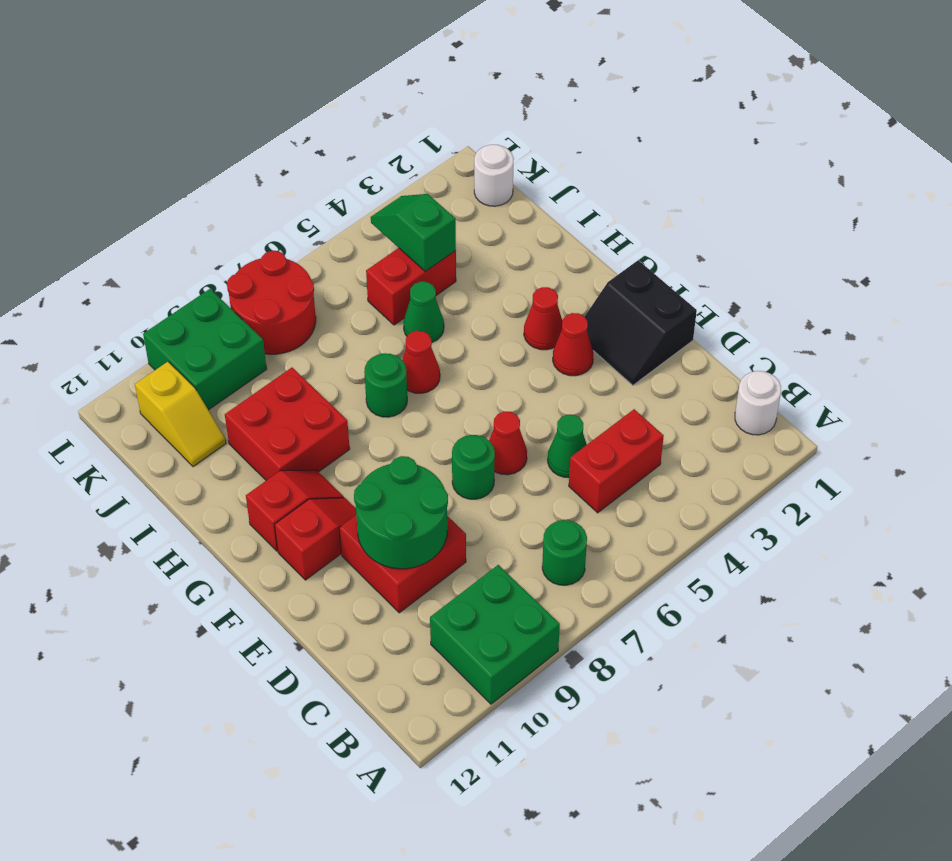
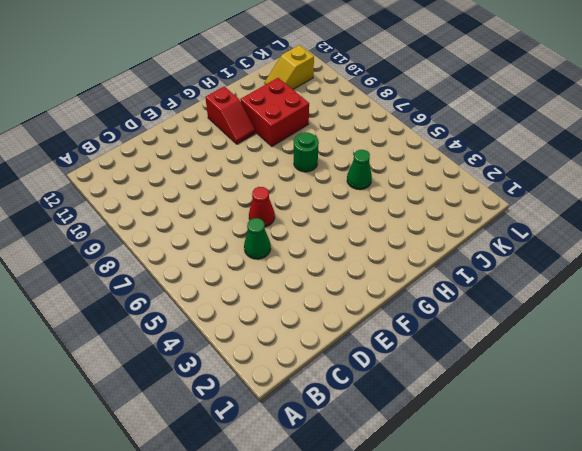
none -> green brick A9:B10 level 1
none -> white round brick B1 level 1
none -> green round brick B7 level 1

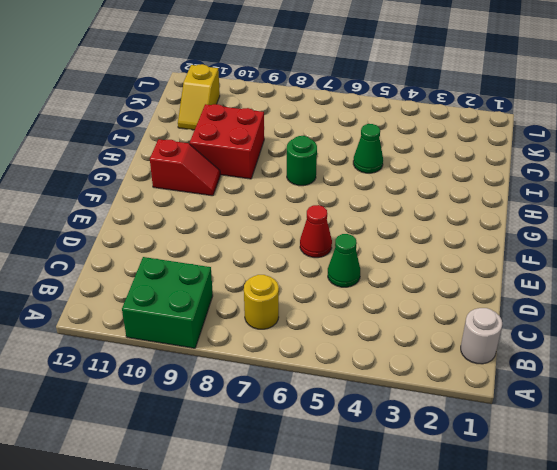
yellow round brick B7 level 1 -> green round brick B7 level 1
none -> red brick C4:C5 level 1
none -> red brick D9:E10 level 1
none -> black slope E1:F2 level 1 top 1

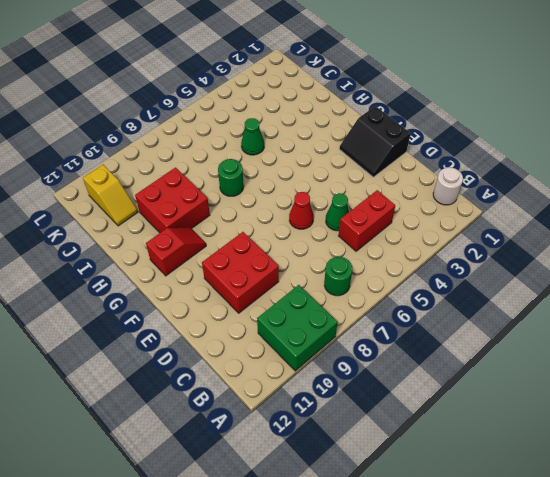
none -> green round brick E7 level 1
none -> red cone F3 level 1
none -> red slope F10:F11 level 1 top 11

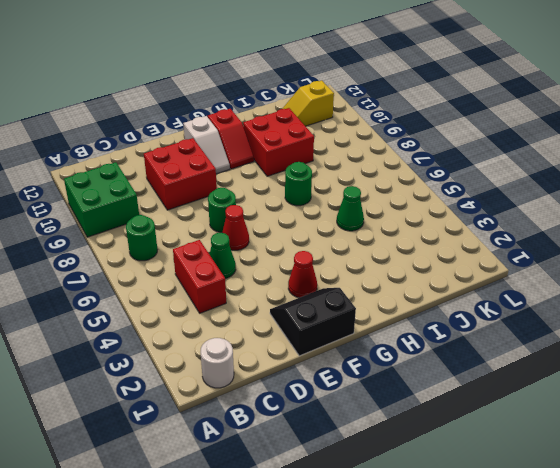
white slope F10:F11 level 1 top 11 -> red slope F10:F11 level 1 top 11
none -> red cone G3 level 1
none -> red cone H6 level 1
none -> red brick J4:J5 level 1

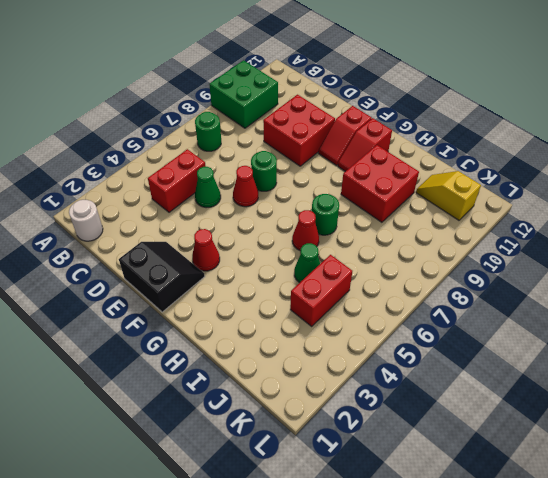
none -> red cone G3 level 1
none -> white round brick K1 level 1
none -> red round brick K7:L8 level 1

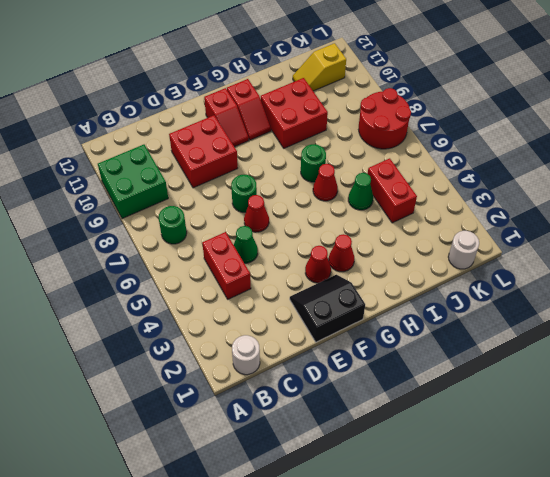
none -> green brick K9:L10 level 1
none -> green round brick D9:E10 level 2
none -> green slope J4:K4 level 2 top J

